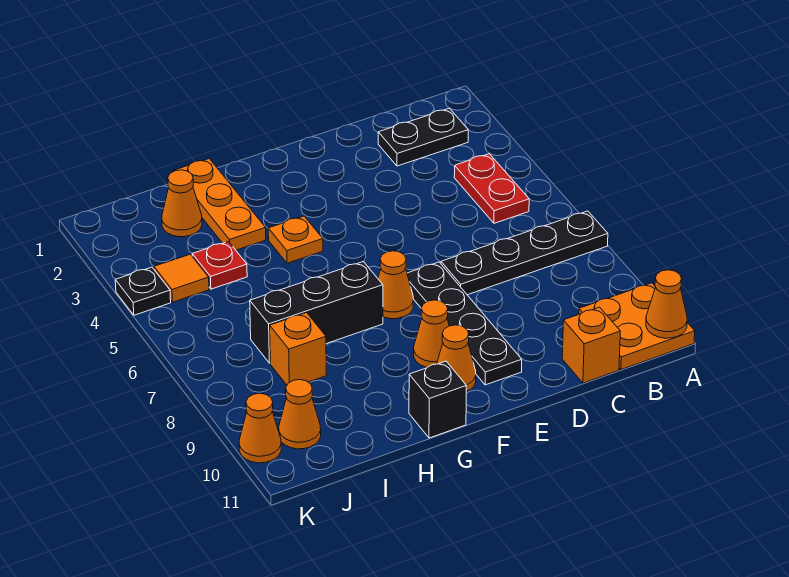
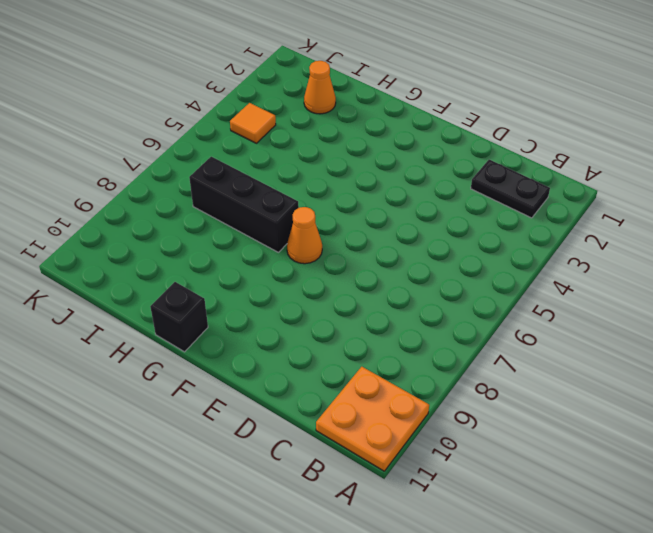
none -> black plate A7:D7 level 1
none -> red plate B4:B5 level 1
none -> orange brick C11 level 1

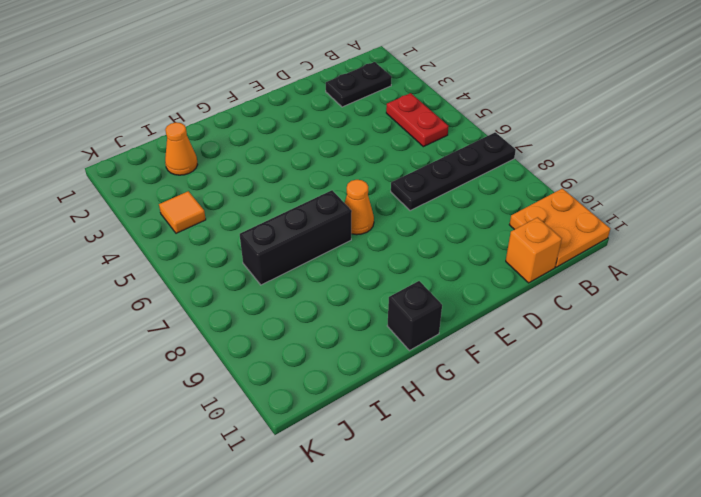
none -> black plate E7:E10 level 1
none -> orange cone F9 level 1
none -> orange cone F10 level 1

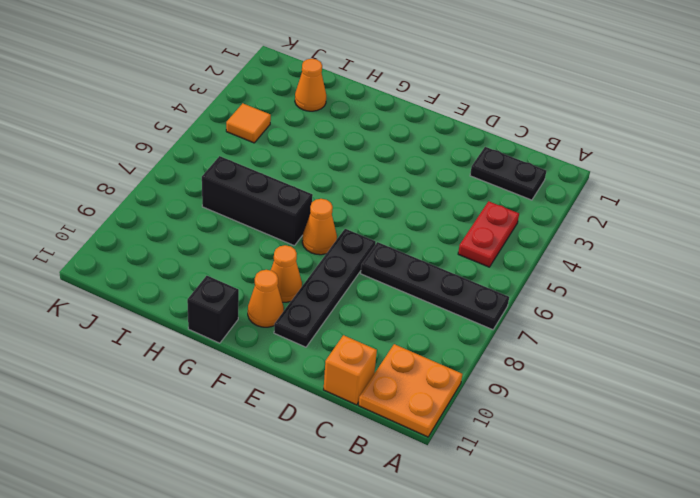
none -> orange plate G4 level 1
none -> orange plate H1:H3 level 1
none -> red plate I4 level 1

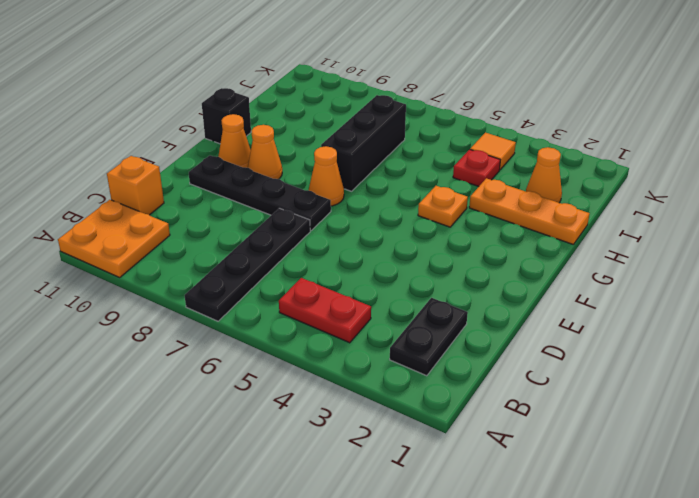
none -> orange brick I8 level 1
none -> orange cone J10 level 1
none -> black plate K4 level 1

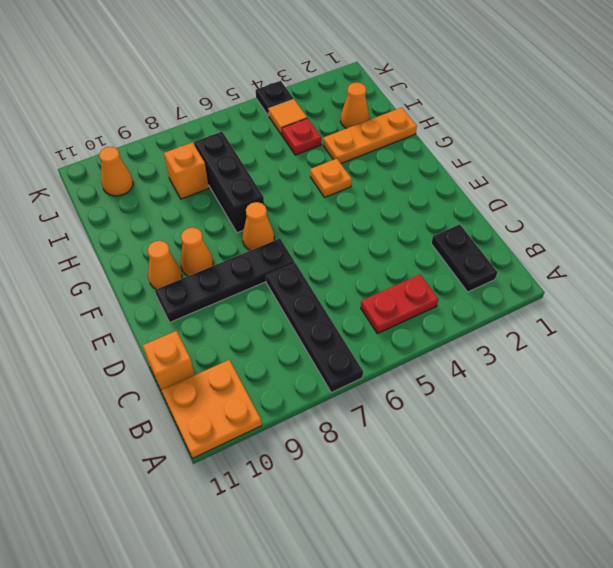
none -> black brick G11 level 1
none -> orange cone K10 level 1
none -> orange cone A11 level 2

